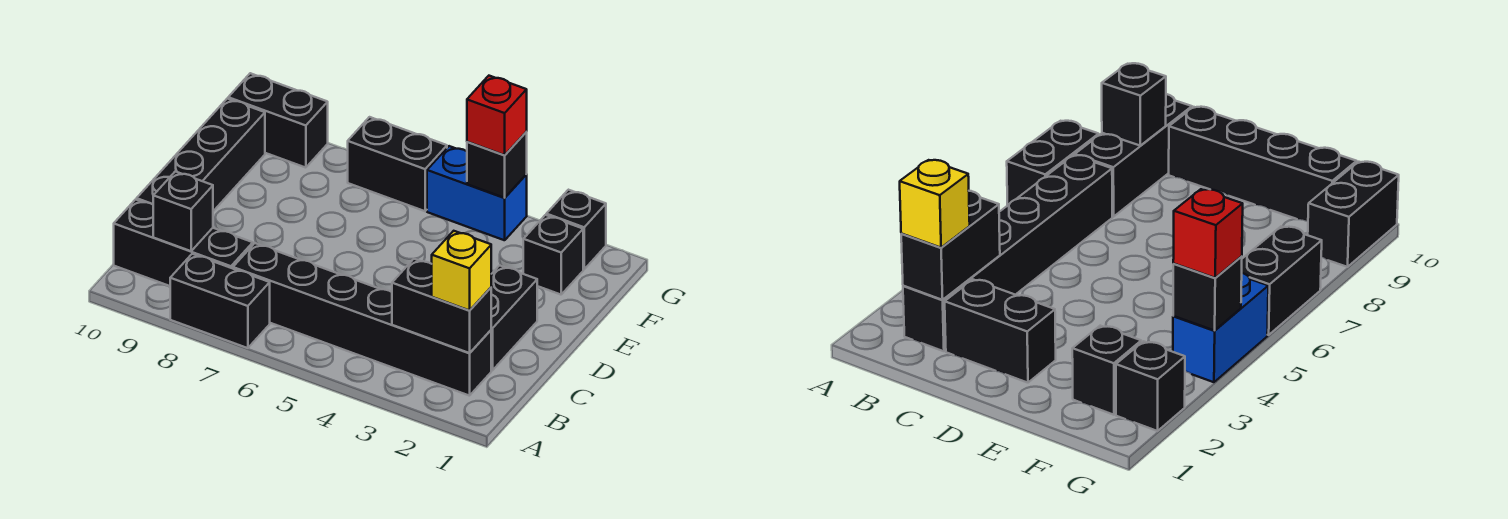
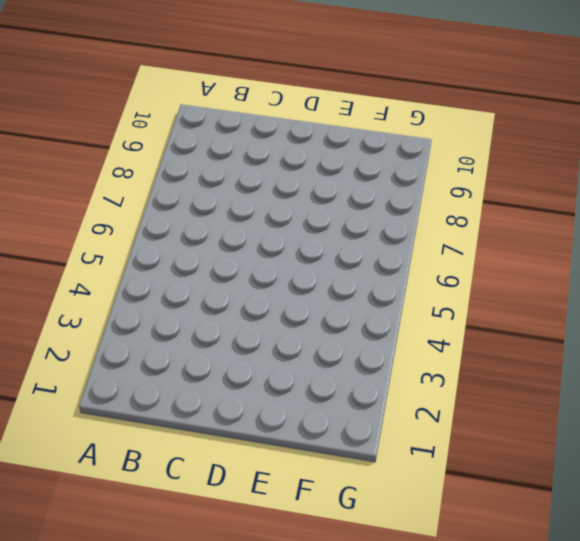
none -> black brick A7:A8 level 1
none -> black brick B2:B7 level 1
none -> black brick B8:B10 level 1

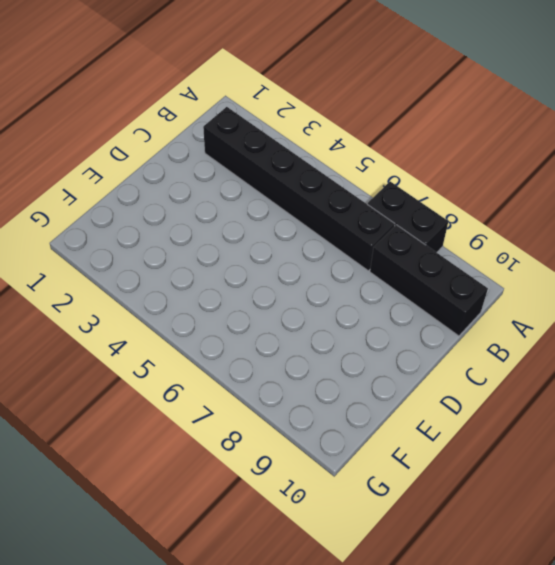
none -> black brick C2:D2 level 1
none -> black brick C10:F10 level 1
none -> black brick F2 level 1

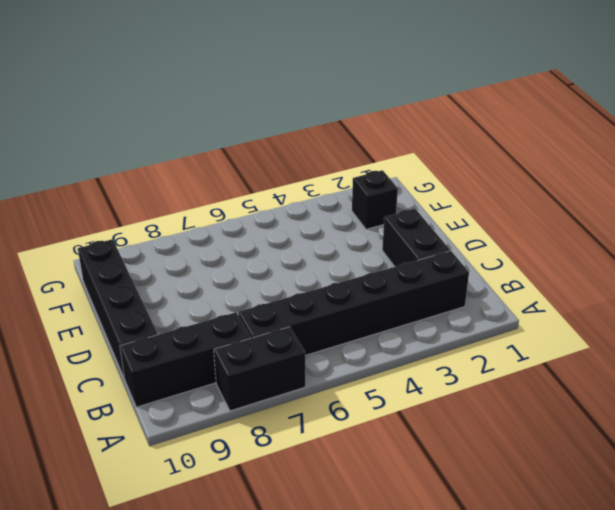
none -> black brick G2 level 1
none -> blue brick G4:G5 level 1
none -> black brick G6:G7 level 1

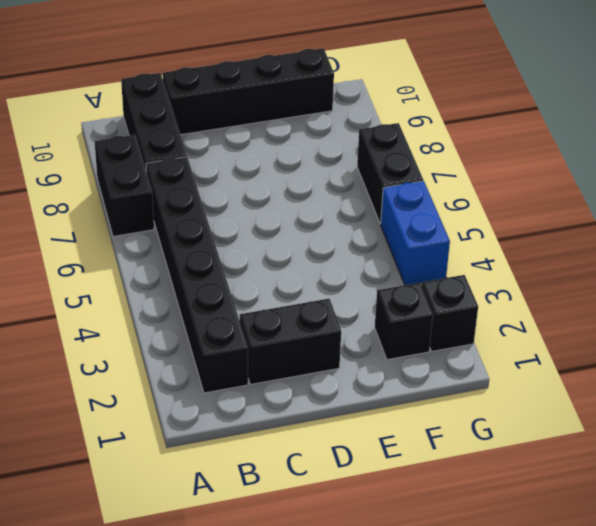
none -> black brick G9:G10 level 1
none -> black brick B2:B3 level 2
none -> black brick B9 level 2

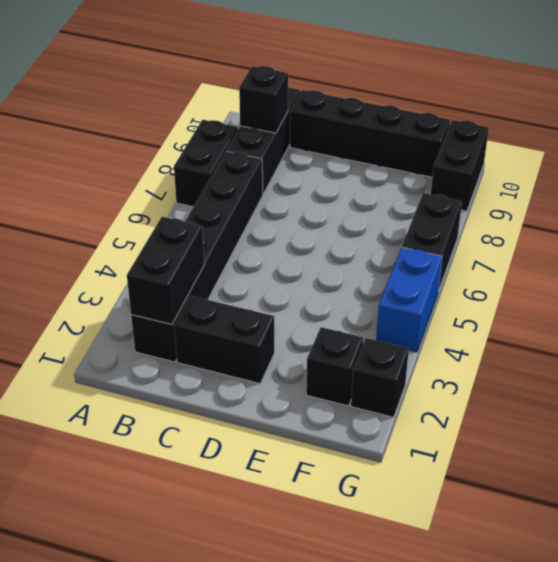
none -> black brick G4 level 2
none -> yellow brick B2 level 3
none -> red brick G4 level 3

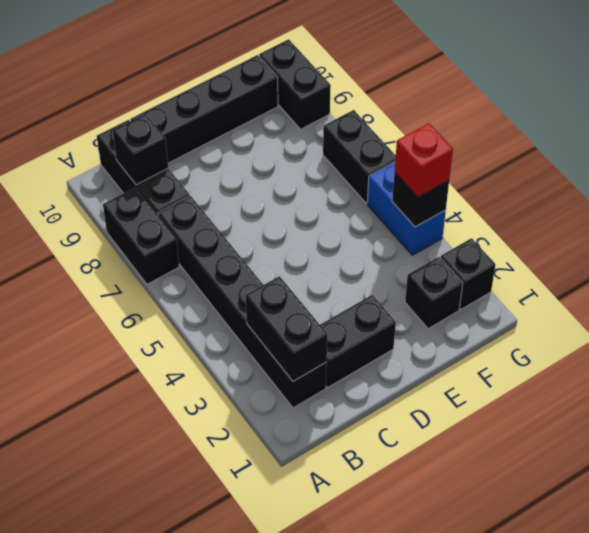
none -> yellow brick B2 level 3

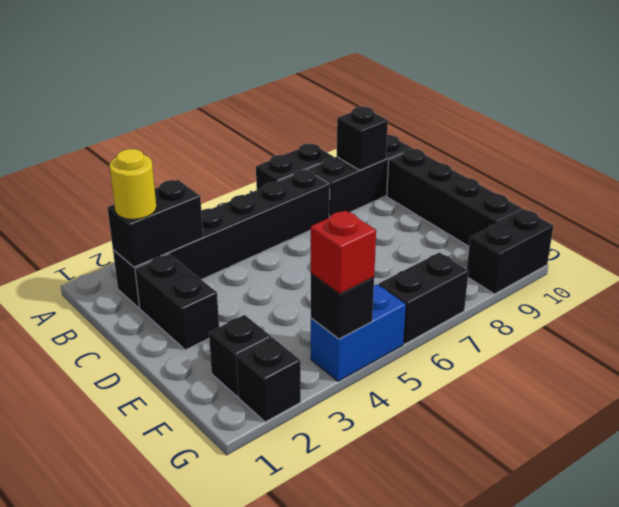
yellow round brick B2 level 3 -> yellow brick B2 level 3

